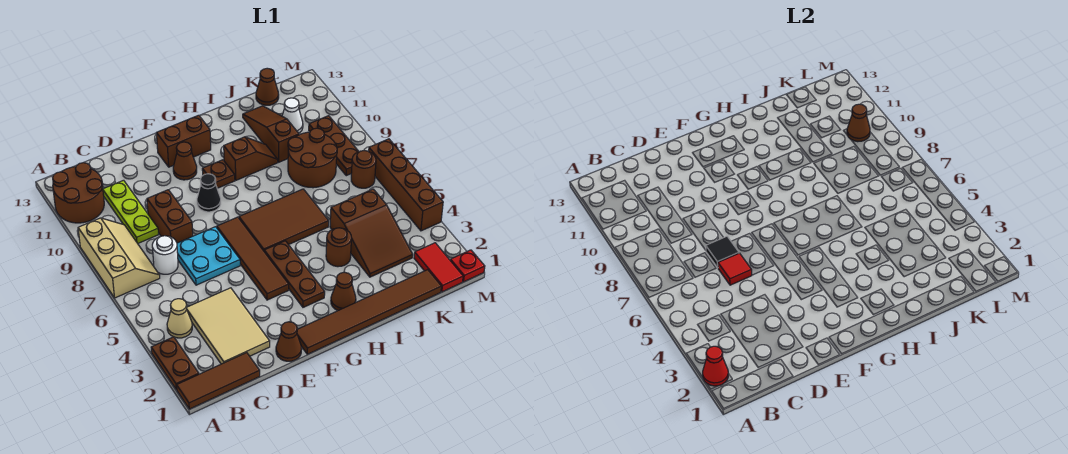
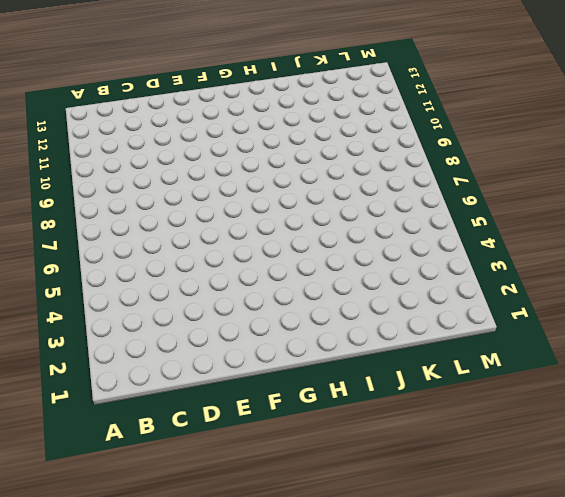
none -> brown tile A1:C1 level 1
none -> brown plate A2:A3 level 1
none -> tan slope A7:B9 level 1 top A
none -> brown round brick A11:B12 level 1

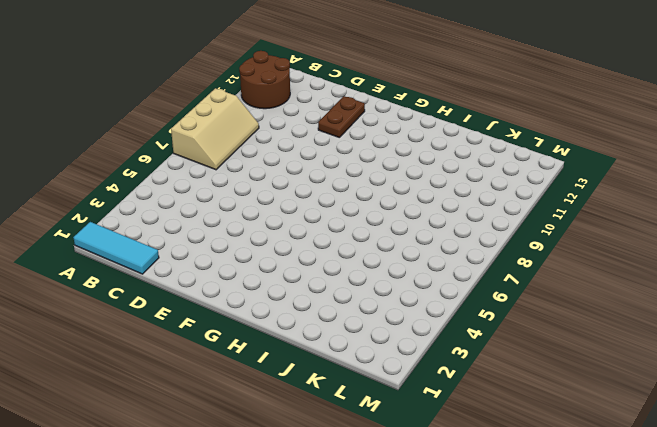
cyan tile A1:C1 level 1 -> brown tile A1:C1 level 1
brown plate E11:E12 level 1 -> brown plate A2:A3 level 1
none -> tan cone B4 level 1
none -> tan tile C2:D4 level 1
none -> white round brick C7 level 1
none -> lime plate C9:C11 level 1

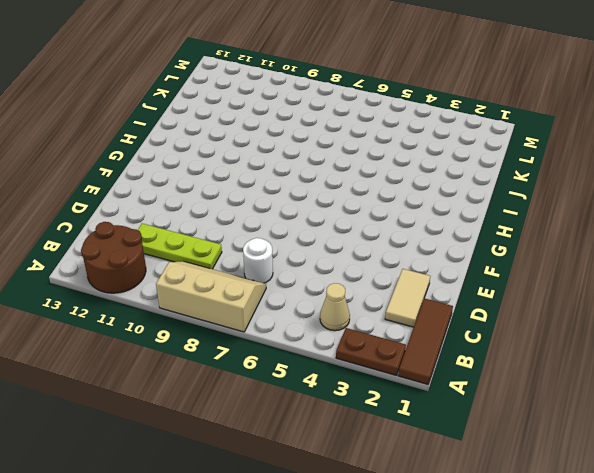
tan tile C2:D2 level 1 -> tan tile C2:D4 level 1
none -> cyan plate D6:E7 level 1
none -> brown brick D8:D9 level 1
none -> brown cone E1 level 1
none -> brown tile F1:K1 level 1

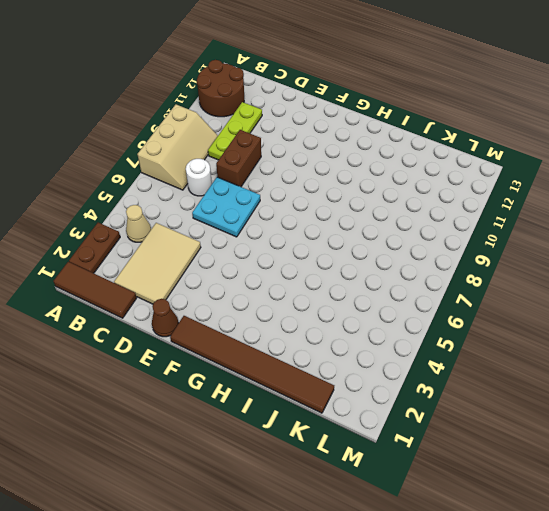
none -> brown tile F4:F7 level 1
none -> black cone F9 level 1
none -> brown cone F11 level 1
none -> brown brick F12:G12 level 1

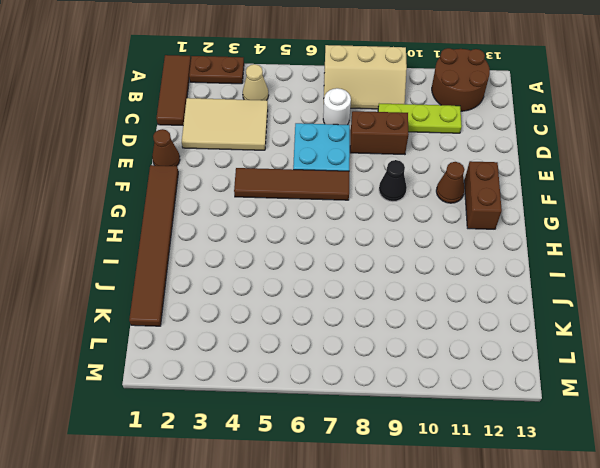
none -> brown plate G3:G5 level 1
none -> brown tile G6:I7 level 1
none -> brown plate G10 level 1
none -> brown cone H2 level 1

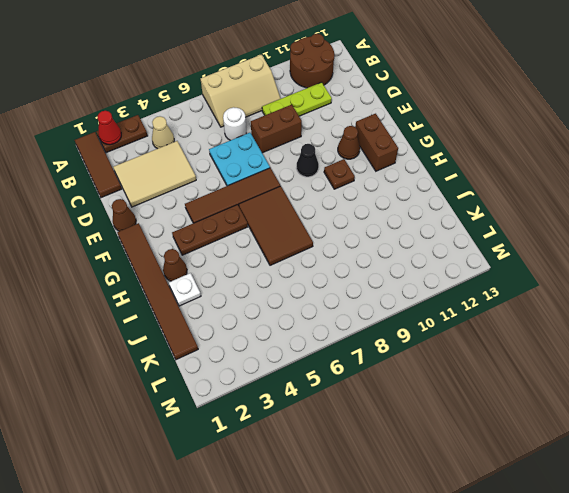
white plate I2 level 1 -> none
none -> brown slope H10:I10 level 1 top H
none -> brown round brick I4 level 1
none -> brown slope J3:K5 level 1 top 5
none -> brown round brick J8:K9 level 1

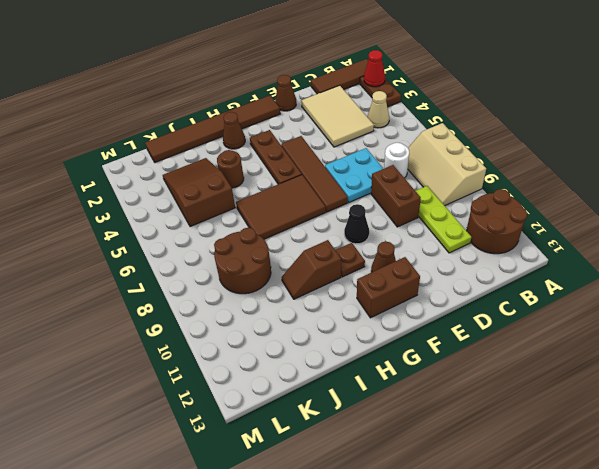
none -> brown slope J10:J12 level 1 top 10
none -> white cone K11 level 1
none -> brown cone K13 level 1
none -> red tile L1:L2 level 1

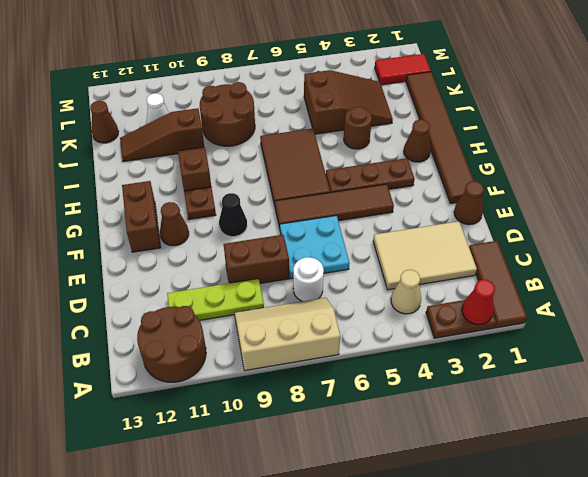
none -> brown round brick L7 level 1
none -> brown plate L8:L10 level 1
none -> red plate M1 level 1
none -> brown brick M4:M7 level 1

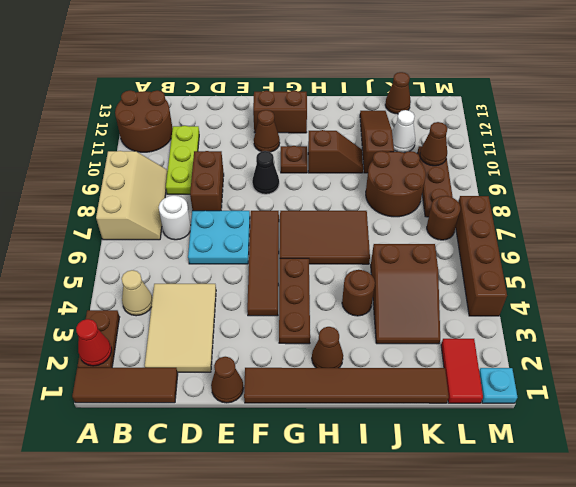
cyan plate M1 level 1 -> red plate M1 level 1
none -> red tile D6 level 2
none -> black tile D7 level 2

